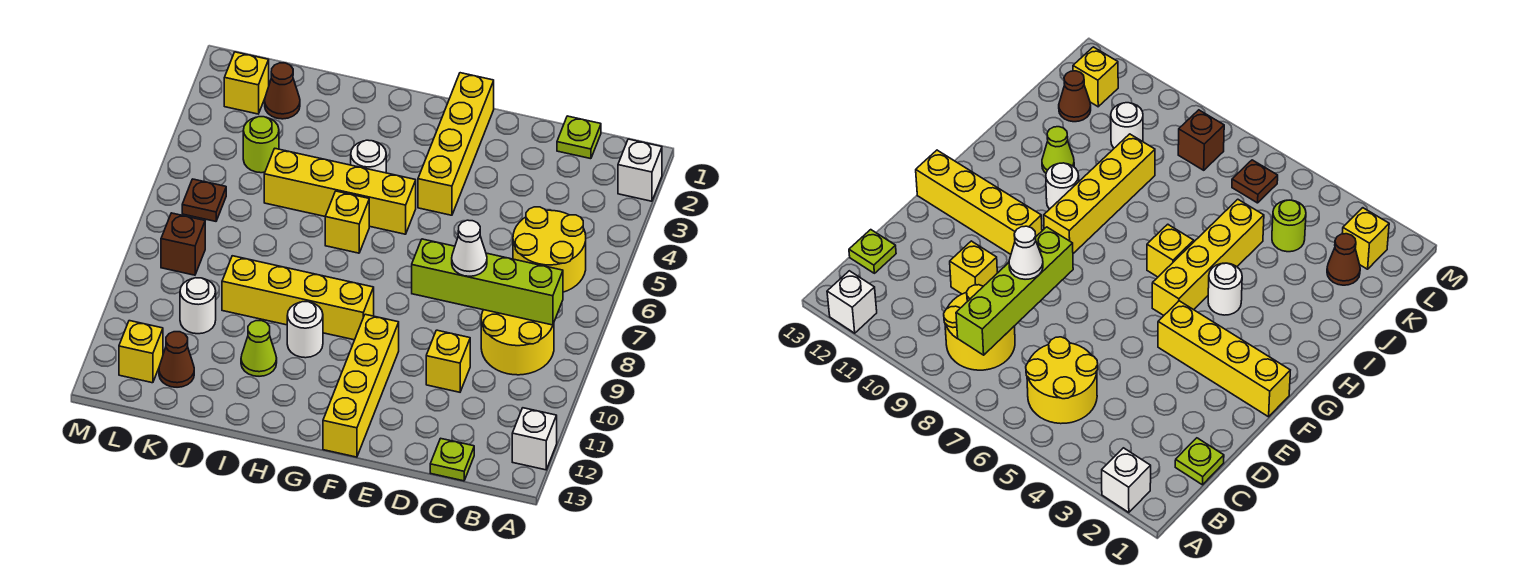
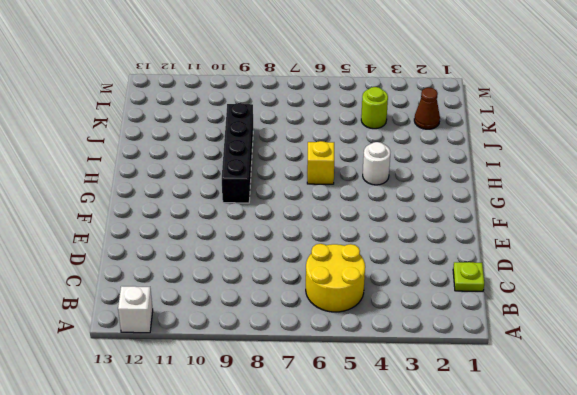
black brick G9:J9 level 1 -> yellow brick G9:J9 level 1
none -> white brick A2 level 1
none -> yellow round brick B8:C9 level 1
none -> lime plate C13 level 1

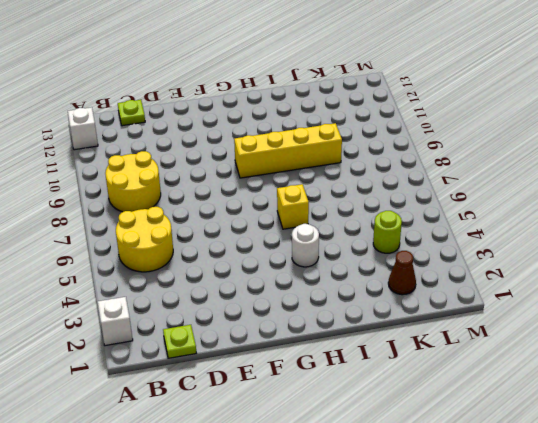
none -> yellow brick D10 level 1
none -> yellow brick F1:F4 level 1
none -> yellow brick F10:F13 level 1

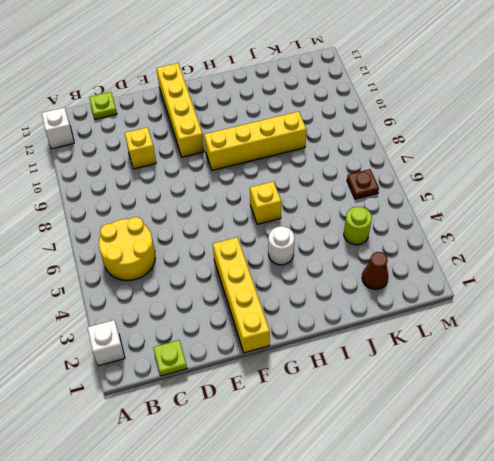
none -> yellow round brick B8:C9 level 1
none -> yellow brick G5:J5 level 1
none -> white round brick H10 level 1

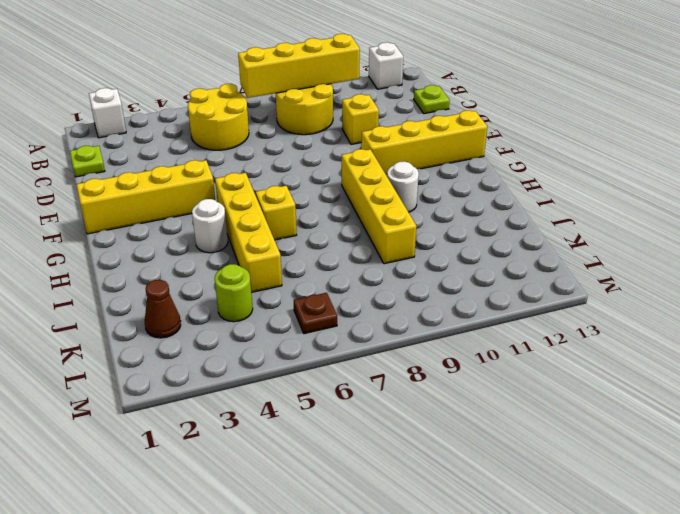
yellow brick B7:B10 level 2 -> lime brick B8:E8 level 2
none -> lime cone I11 level 1
none -> white round brick K10 level 1
none -> brown cone K12 level 1

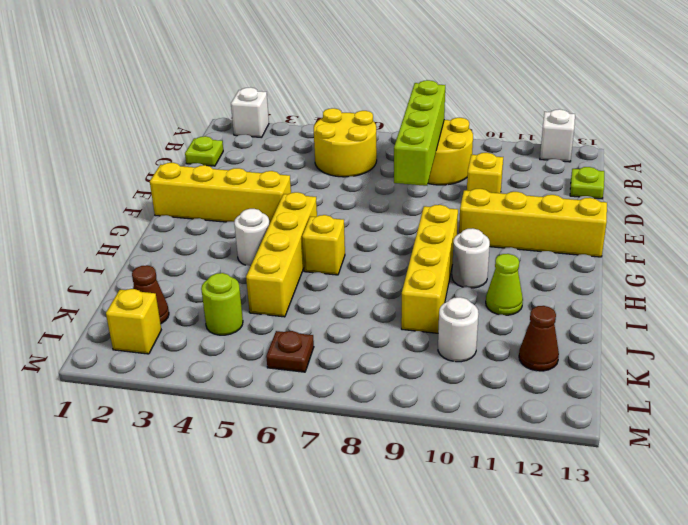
none -> brown brick L8 level 1
none -> yellow brick L12 level 1
none -> white cone D8 level 3

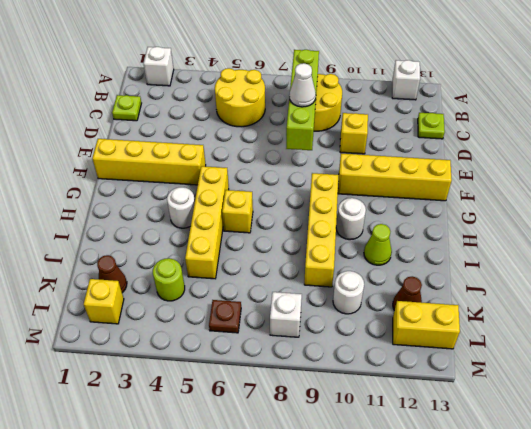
white brick L8 level 1 -> brown brick L8 level 1
yellow brick L12:L13 level 1 -> yellow brick L12 level 1

